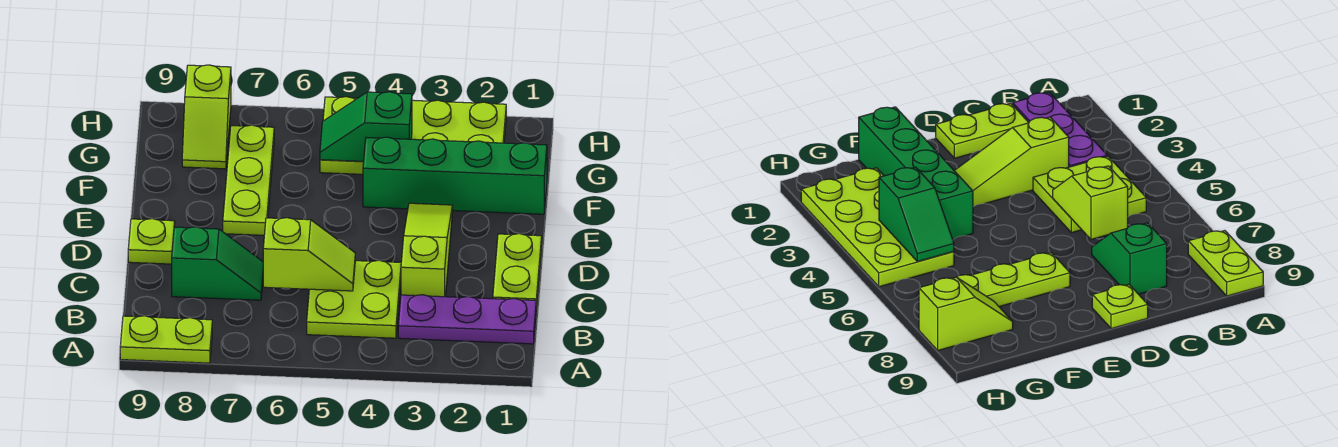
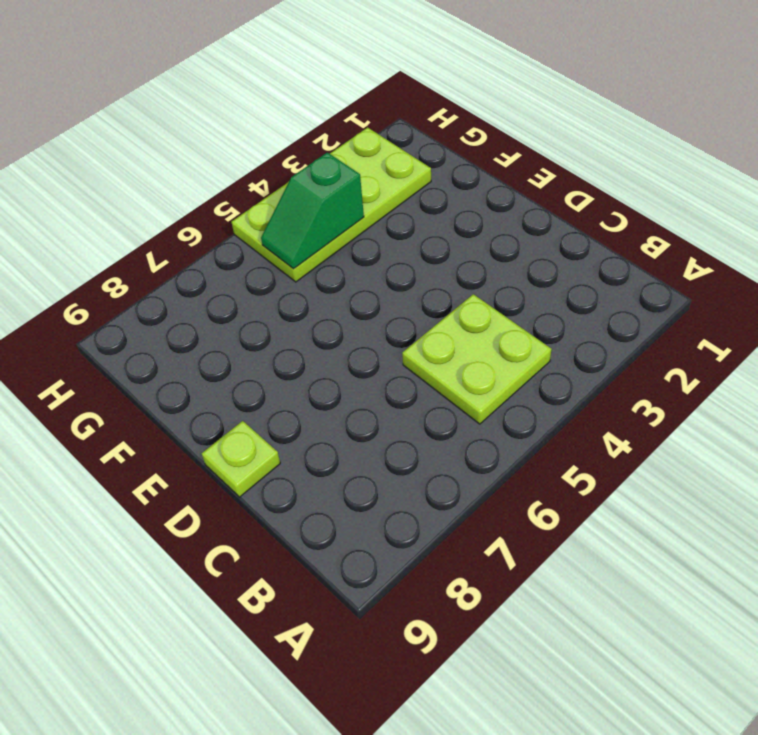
none -> lime plate A8:A9 level 1
none -> purple plate B1:B3 level 1
none -> lime plate C1:D1 level 1

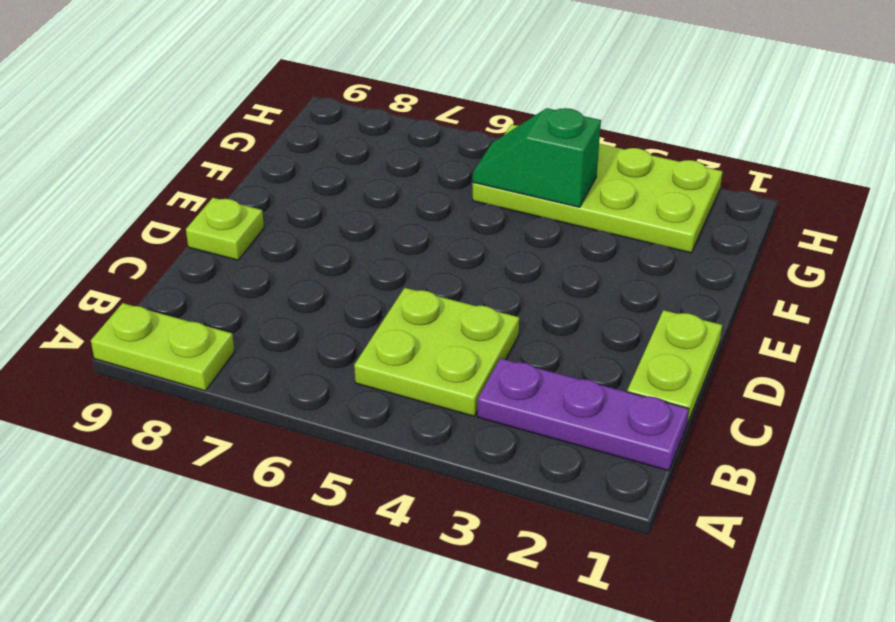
none -> lime slope C3:E3 level 1 top C
none -> green slope C7:C8 level 1 top 8
none -> lime plate E7:G7 level 1

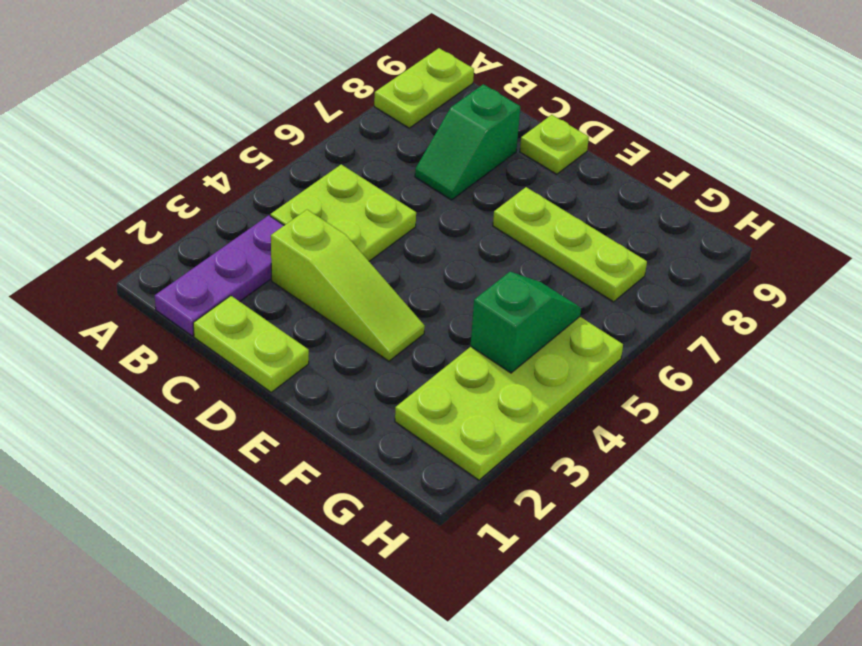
none -> green brick F1:F4 level 1
none -> lime slope G8:H8 level 1 top H
none -> lime slope C5:C6 level 2 top 6

